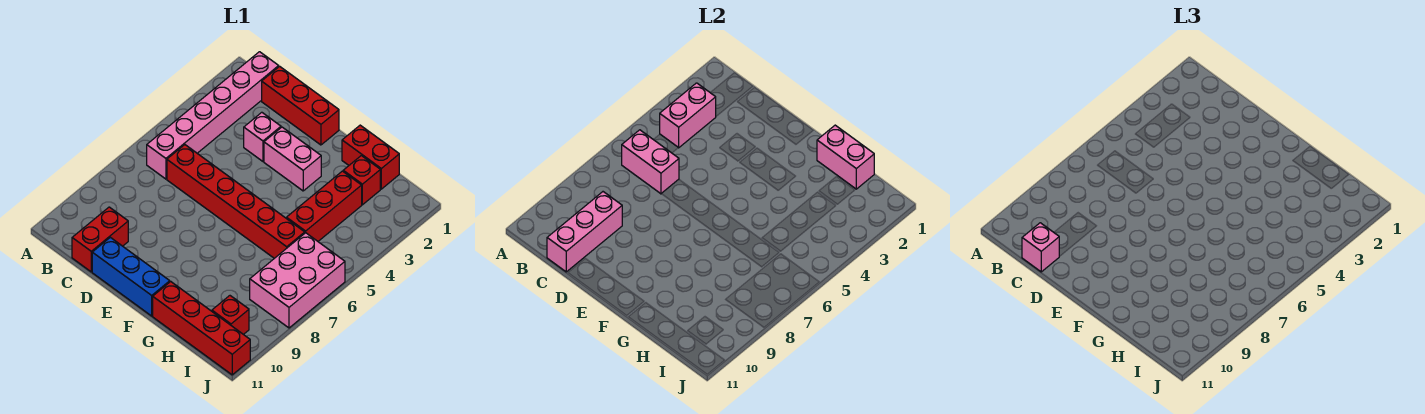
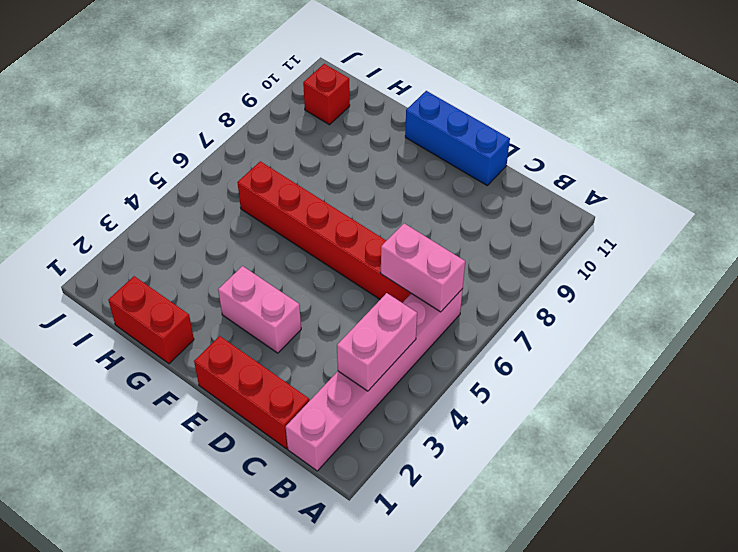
none -> red brick C10:C11 level 1
none -> pink brick D3 level 1
none -> red brick G11:J11 level 1

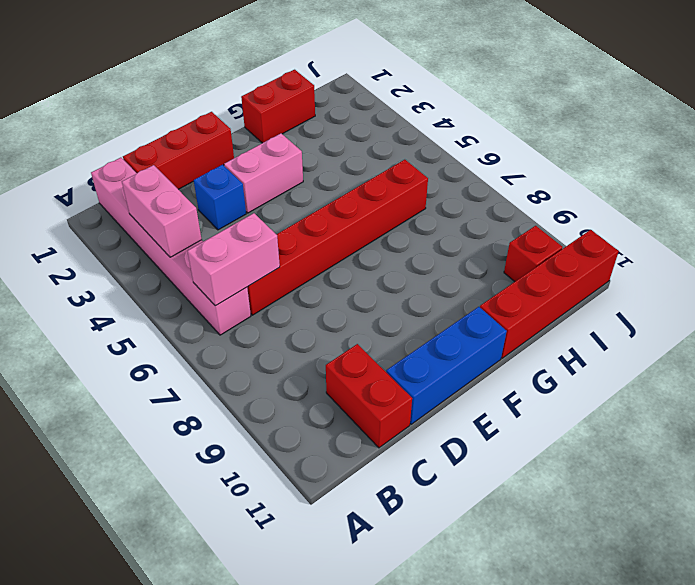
blue brick D3 level 1 -> pink brick D3 level 1
none -> red brick H2 level 1
none -> red brick H3:H5 level 1
none -> pink brick I6:J8 level 1

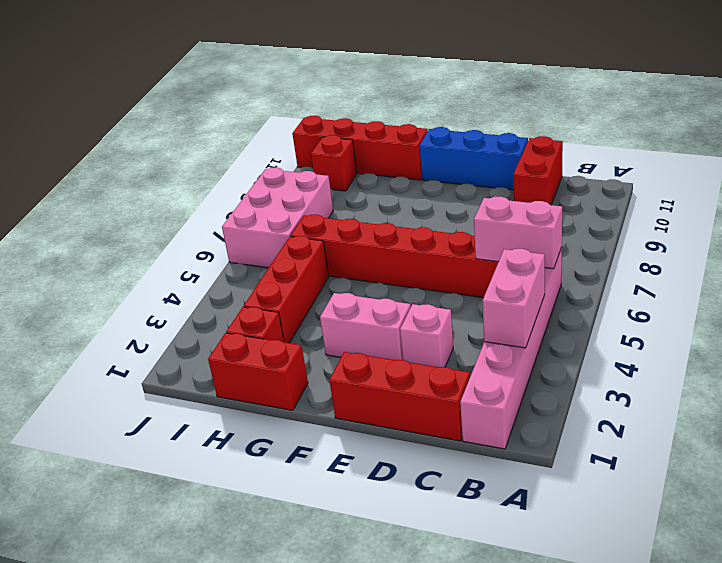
none -> pink brick C9:C11 level 2
none -> pink brick G1:H1 level 2
none -> pink brick C11 level 3

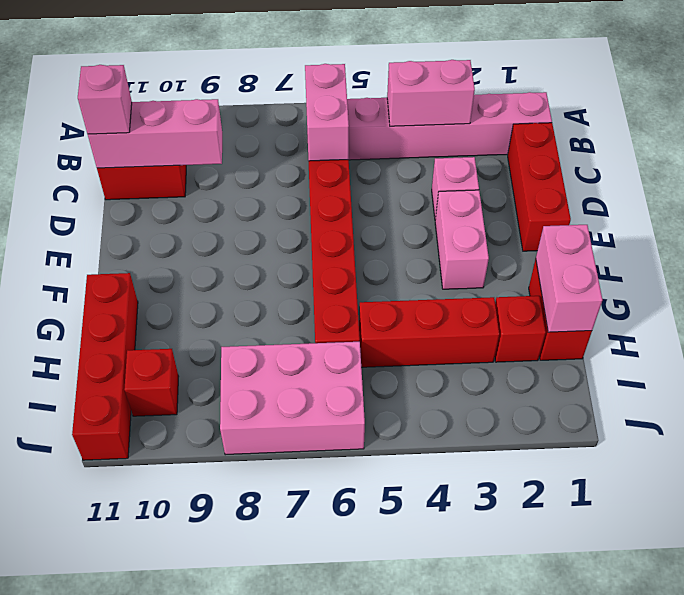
none -> blue brick D11:F11 level 1

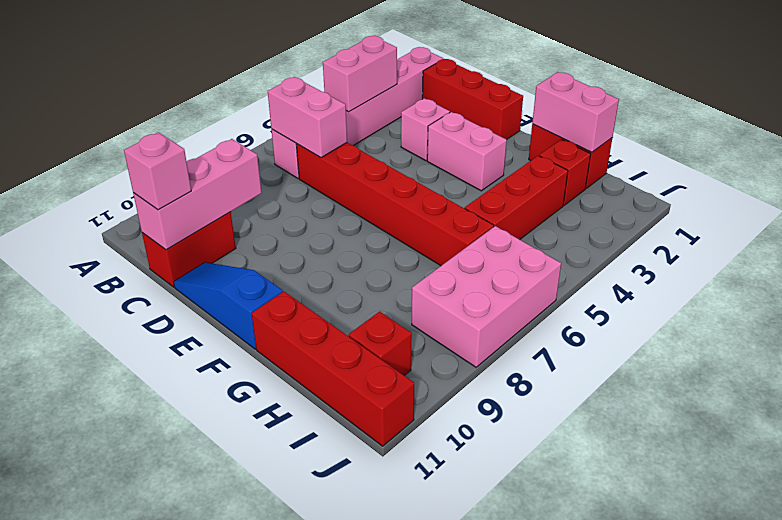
blue slope D11:F11 level 1 top F -> blue brick D11:F11 level 1

